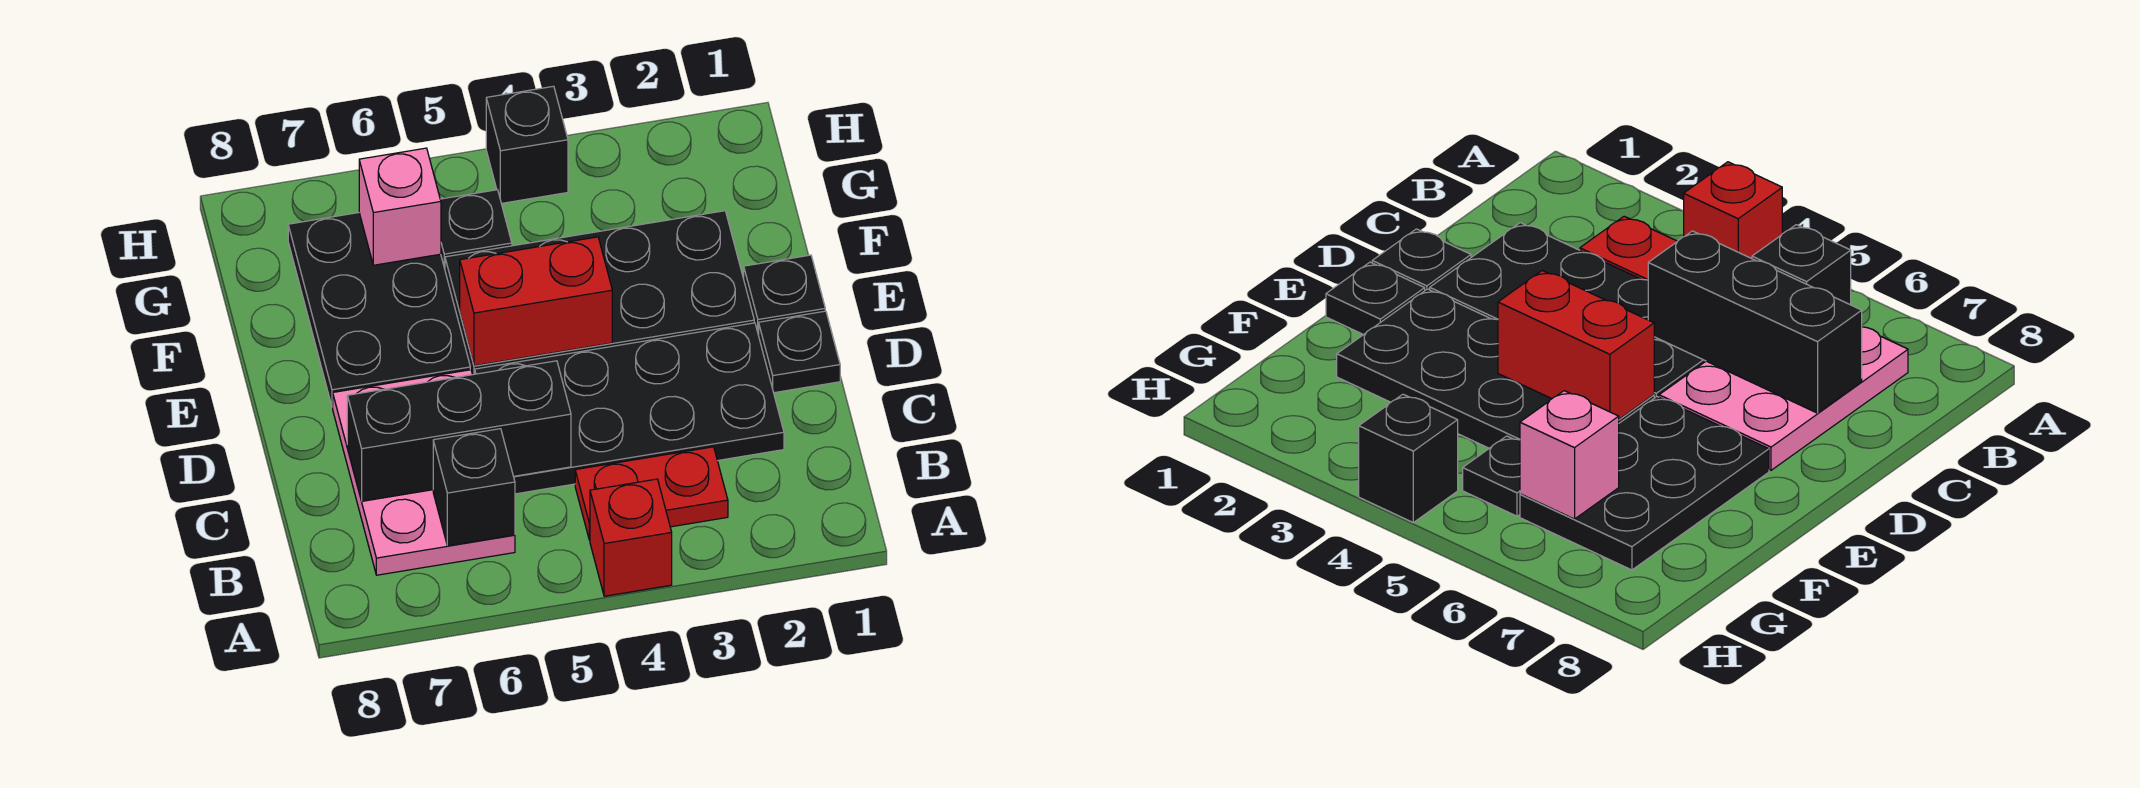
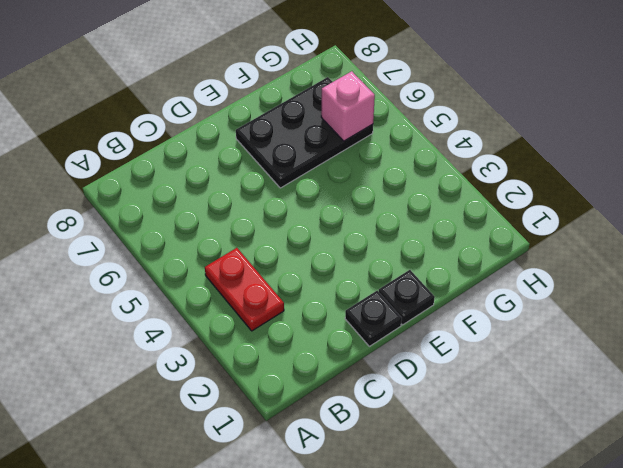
none -> red brick A4 level 1
none -> pink plate B6:D7 level 1
none -> black plate C2:D5 level 1

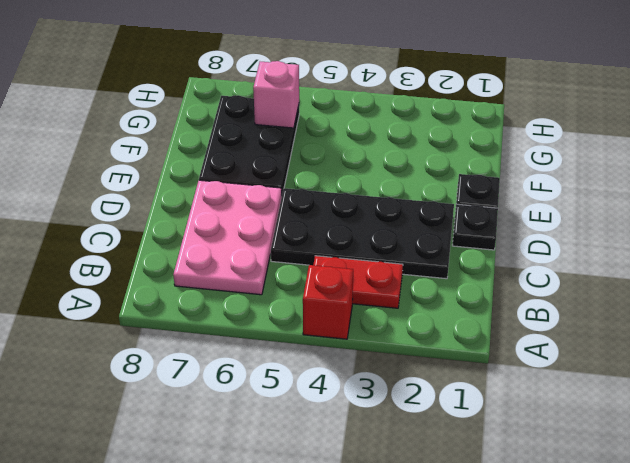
none -> black plate E2:F5 level 1
none -> black plate G5 level 1
none -> black brick H4 level 1

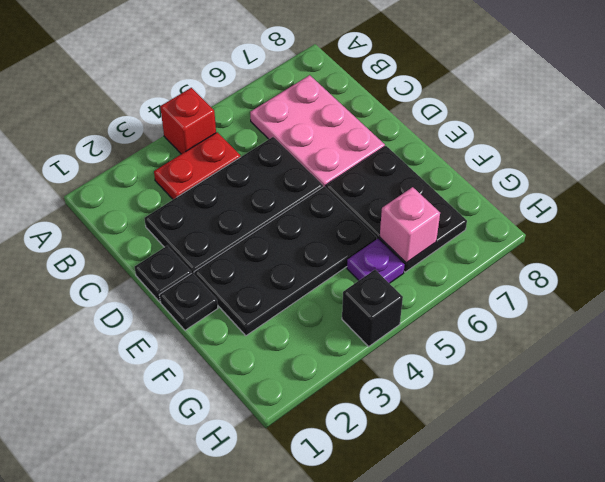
purple plate G5 level 1 -> black plate G5 level 1
none -> black brick B6 level 2
none -> black brick C5:C7 level 2
none -> red brick E4:E5 level 2

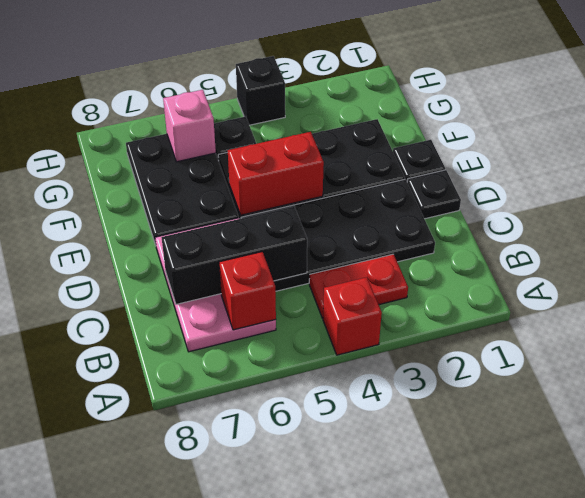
red brick B6 level 2 -> black brick B6 level 2

